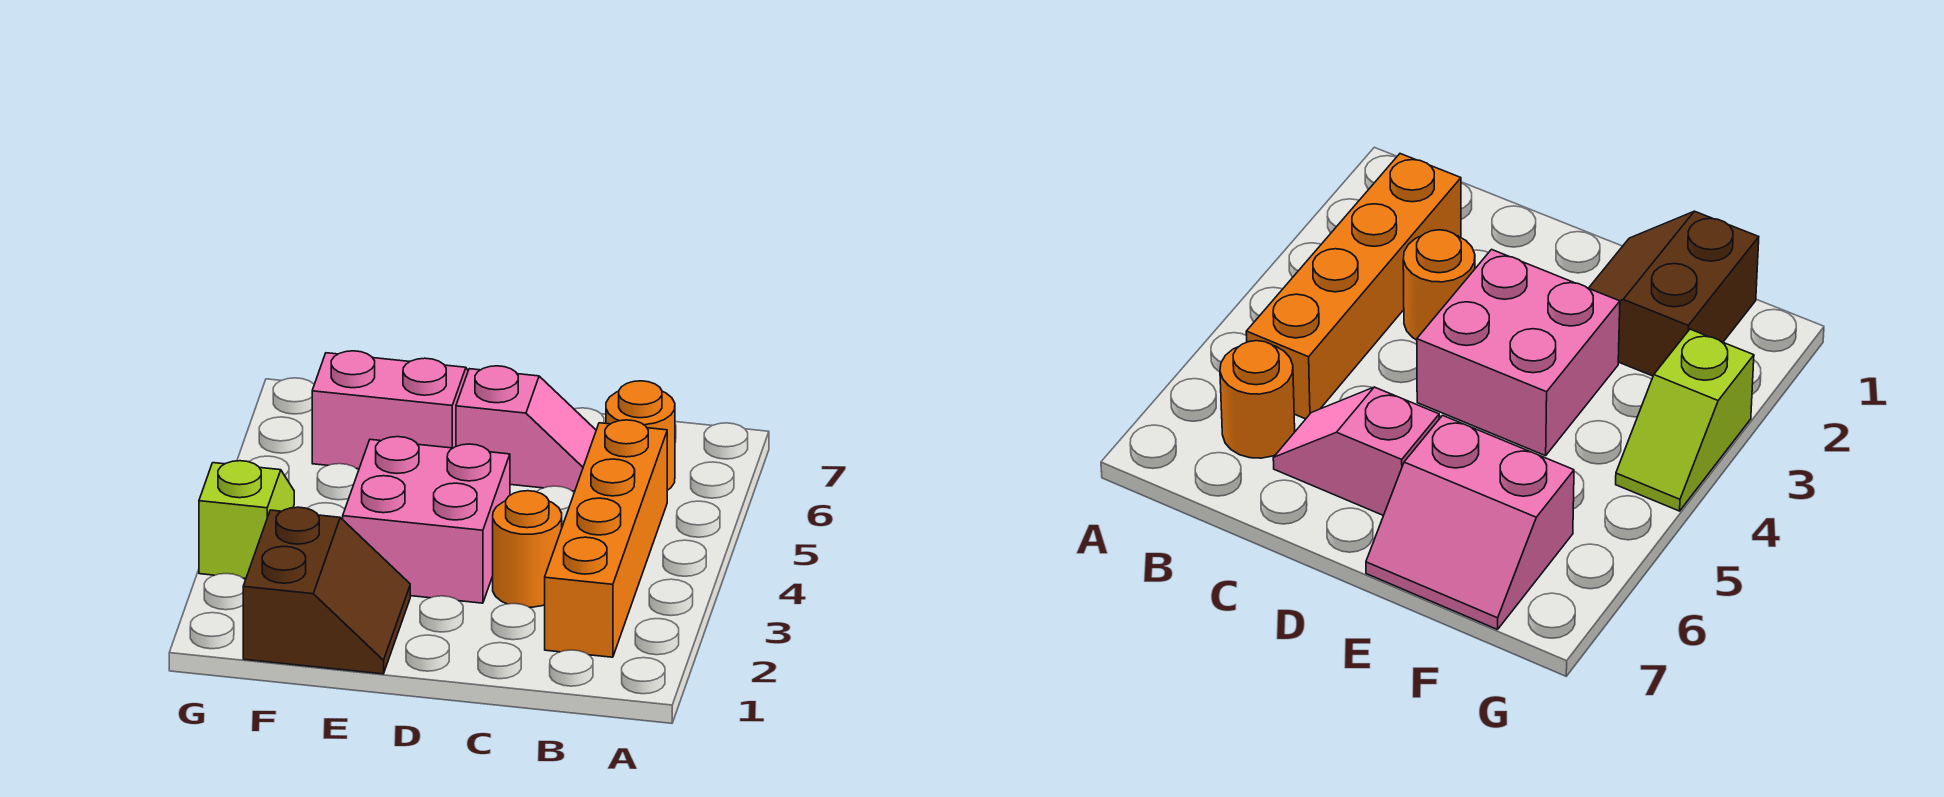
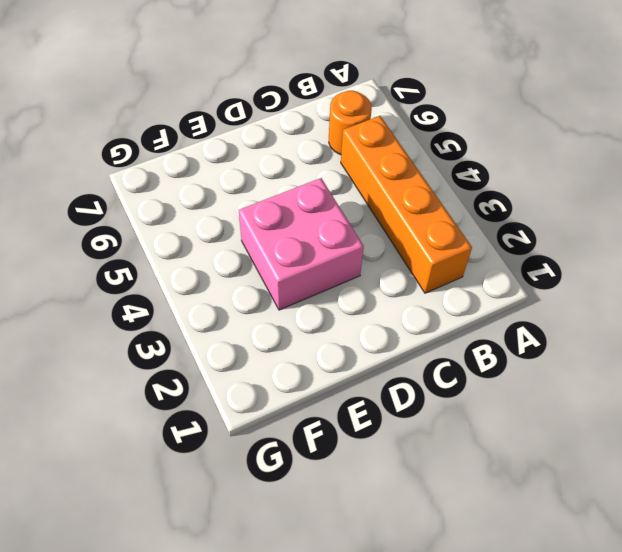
none -> orange round brick C3 level 1
none -> pink slope C6:D6 level 1 top D

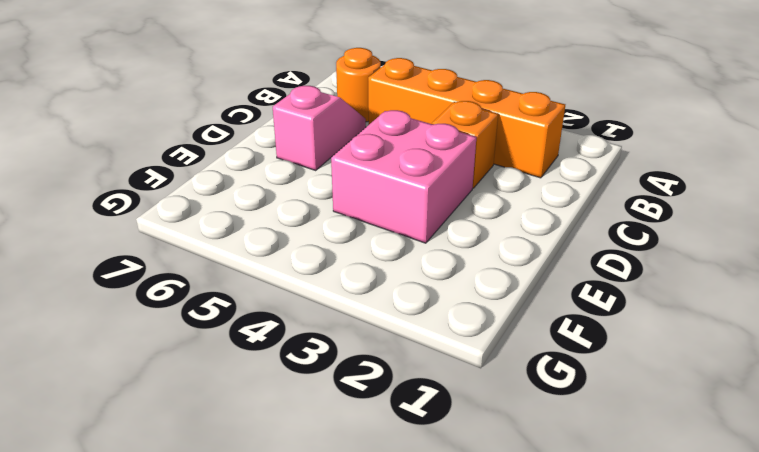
orange brick C3 level 1 -> orange round brick C3 level 1
none -> brown slope E1:F2 level 1 top F
none -> pink slope E6:F7 level 1 top 6

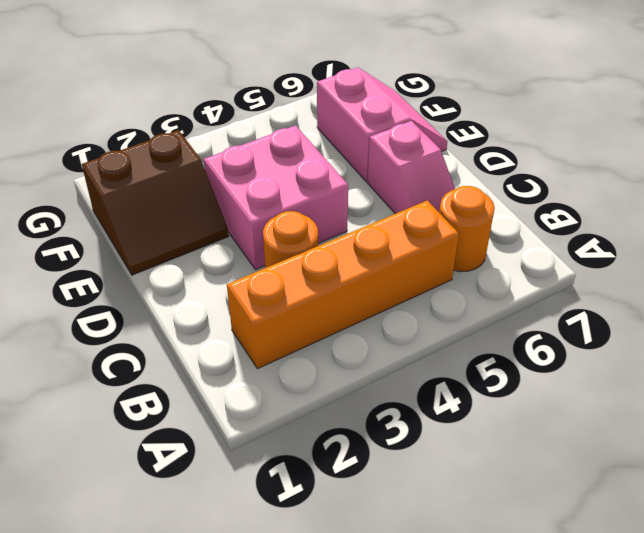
none -> lime slope G3:G4 level 1 top 3

